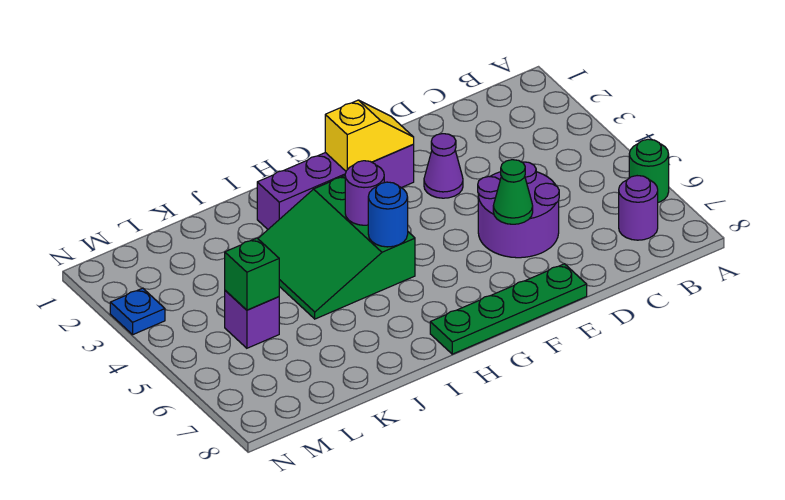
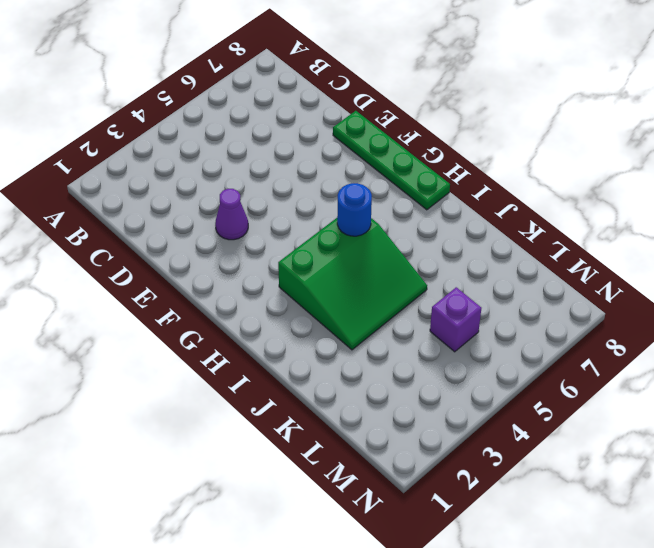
none -> green round brick A6 level 1
none -> purple round brick B7 level 1
none -> purple round brick D5:E6 level 1

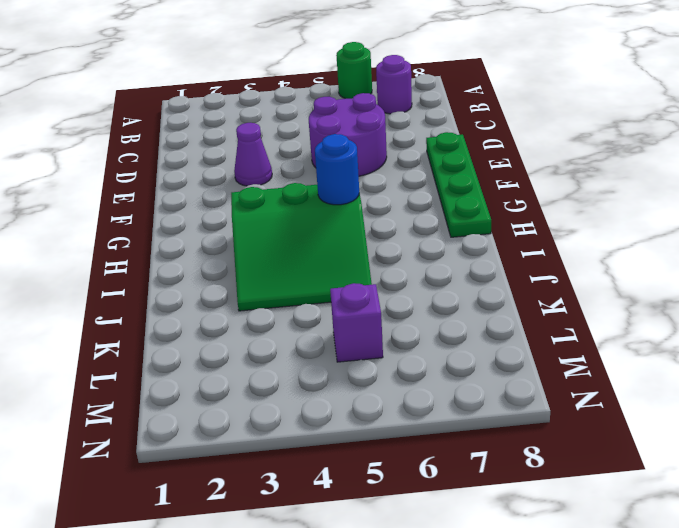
none -> purple brick F2:I2 level 1
none -> blue plate N3 level 1
none -> green cone E6 level 2

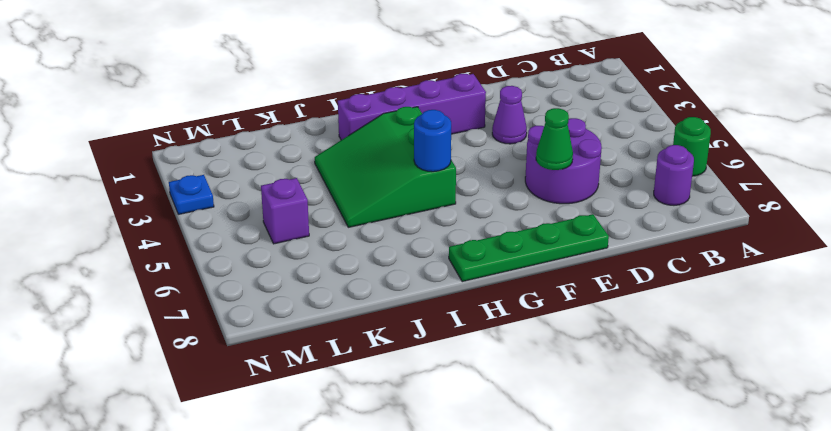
none -> yellow slope F2:G2 level 2 top G
none -> purple round brick H4 level 2
none -> green brick L5 level 2

